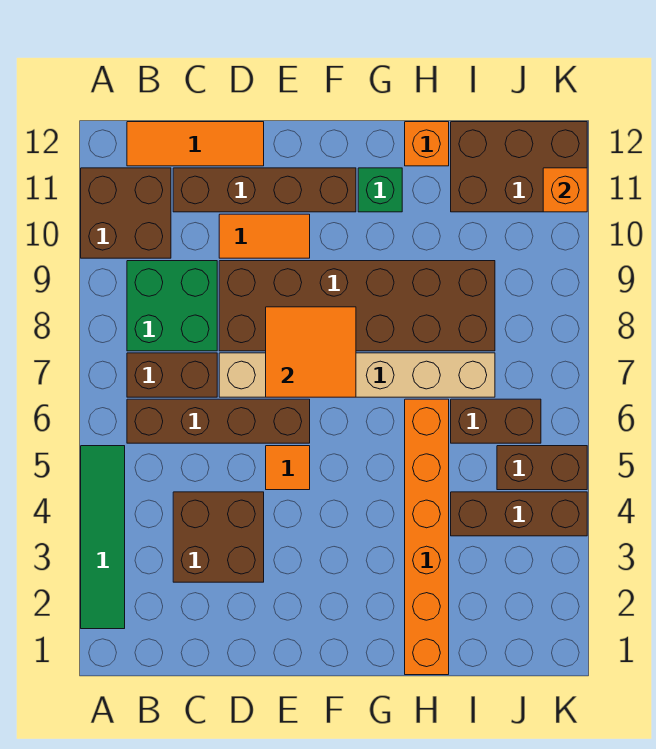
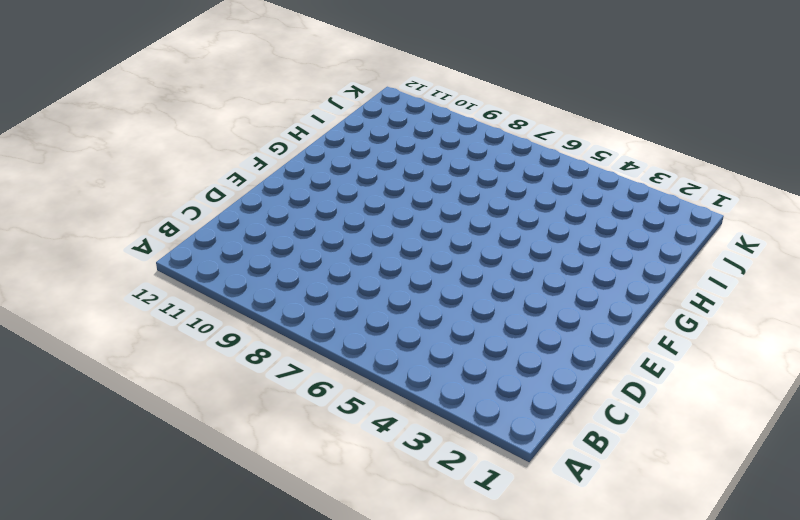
none -> green tile A2:A5 level 1
none -> brown brick A10:B11 level 1
none -> brown brick B6:E6 level 1

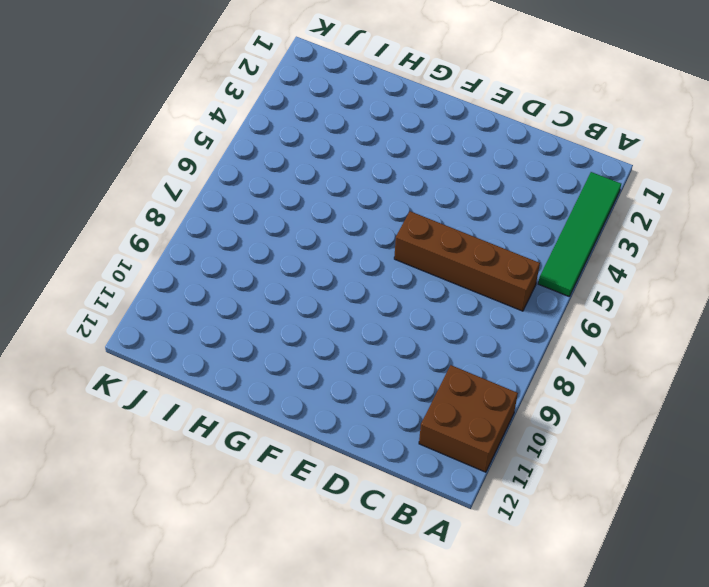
none -> brown brick B7:C7 level 1
none -> green brick B8:C9 level 1
none -> orange tile B12:D12 level 1

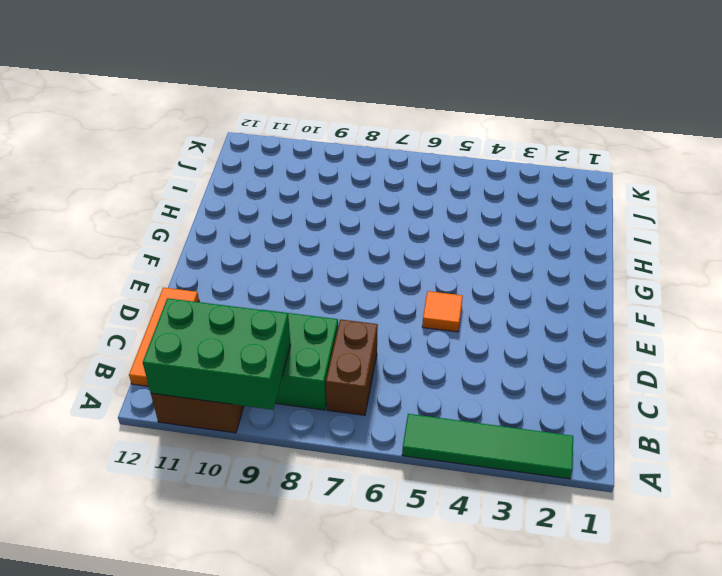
green brick A9:B11 level 2 -> none
none -> brown brick B6:E6 level 1
none -> brown brick C3:D4 level 1
none -> brown brick C11:F11 level 1

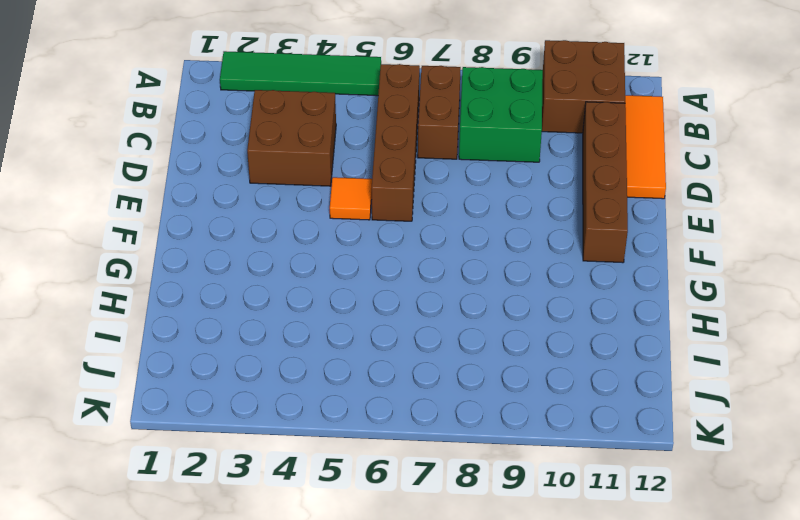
none -> tan brick D7:I7 level 1
none -> brown brick D8:I9 level 1
none -> orange tile D10:E10 level 1

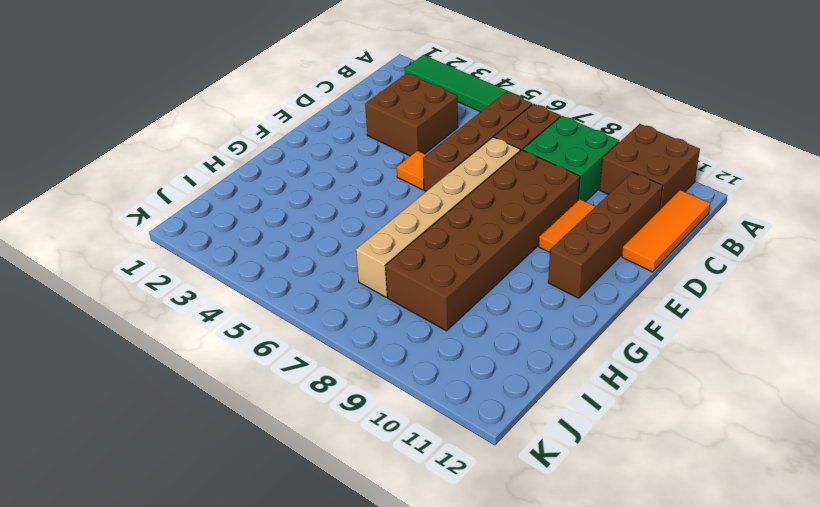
none -> green brick G11 level 1
none -> orange brick H1:H6 level 1
none -> orange brick H12 level 1

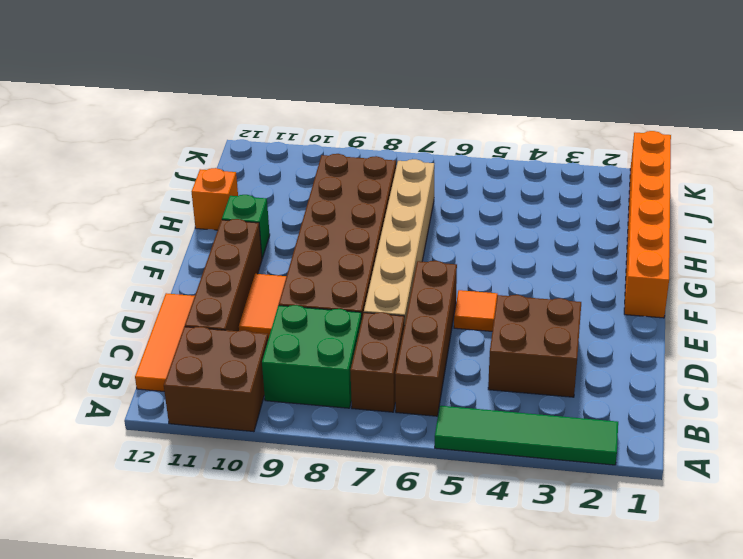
orange brick F1:K1 level 1 -> orange brick H1:H6 level 1
none -> brown brick I4:K4 level 1
none -> brown brick I6:J6 level 1
none -> brown brick I11:K12 level 1

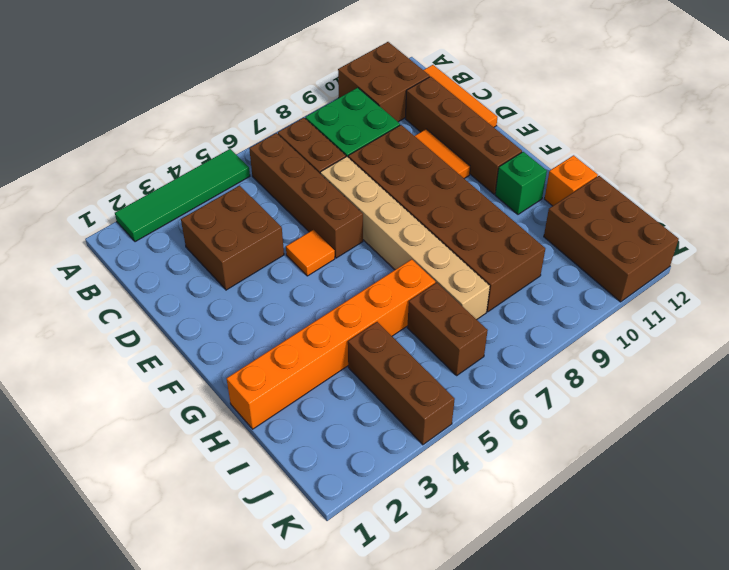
none -> brown brick J5:K5 level 1
none -> orange tile E7:F8 level 2
none -> orange brick K11 level 2

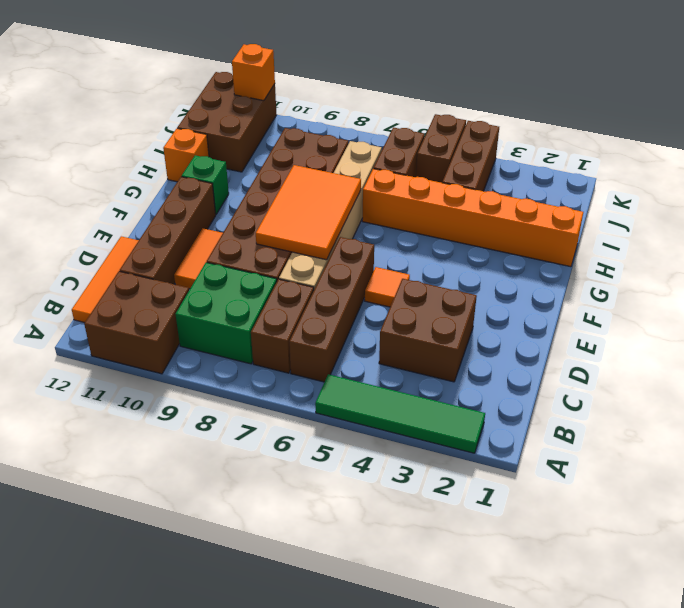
orange tile E7:G8 level 2 -> orange tile E7:F8 level 2

